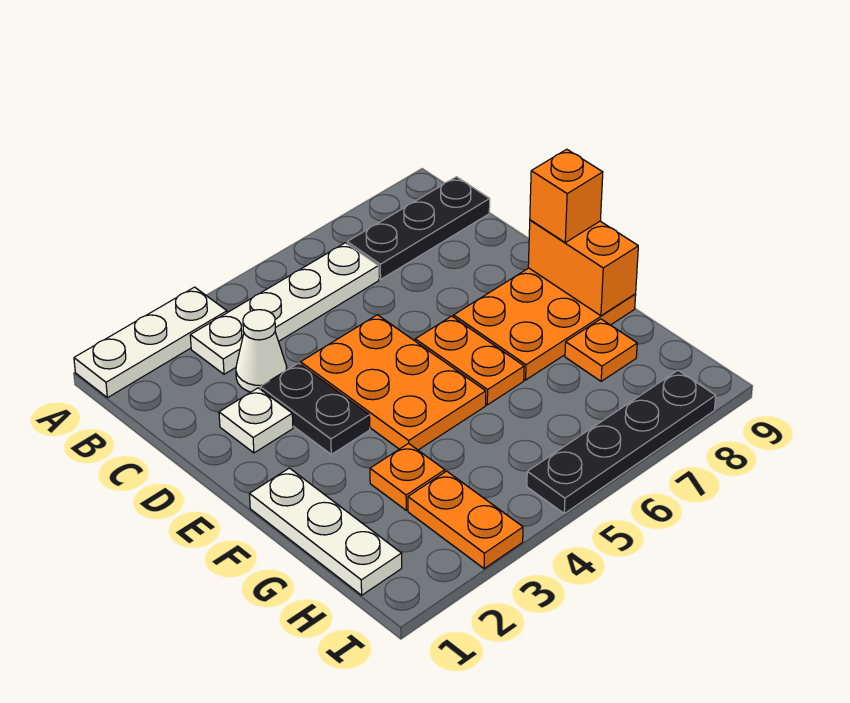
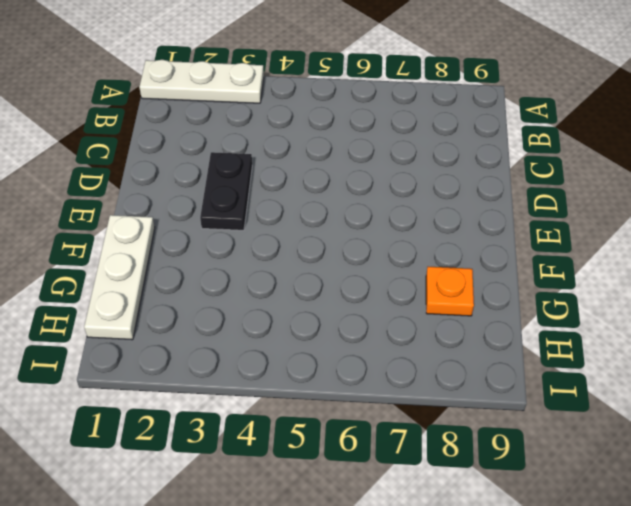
none -> white plate B3:B6 level 1
none -> black plate B7:B9 level 1
none -> white cone C3 level 1

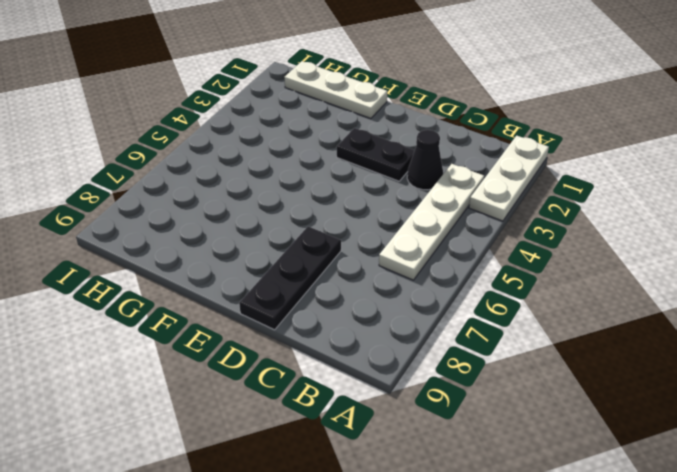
black cone C3 level 1 -> white cone C3 level 1
black plate D7:D9 level 1 -> black plate B7:B9 level 1
none -> white plate D2 level 1
none -> orange plate D4:F5 level 1
none -> orange plate E6:F6 level 1

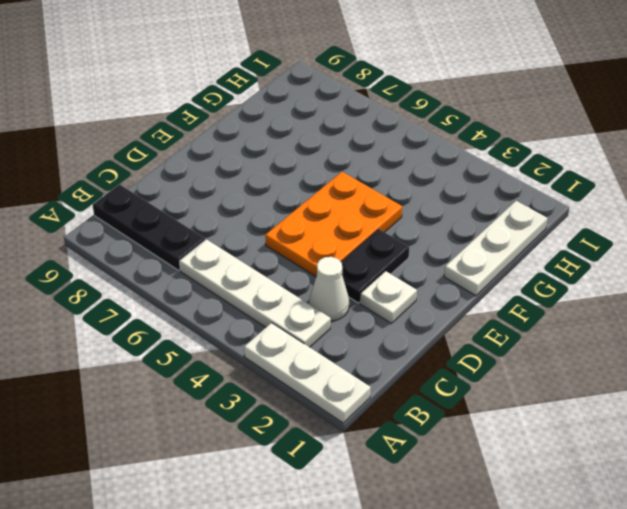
none -> orange plate E6:F6 level 1
none -> orange plate E7:F9 level 1
none -> orange plate G3 level 1

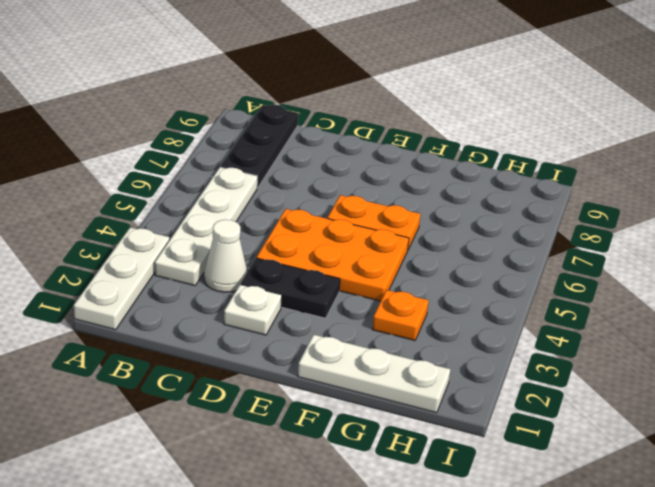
none -> orange plate E7:F9 level 1
none -> orange plate G8 level 1
none -> orange plate H3:I3 level 1

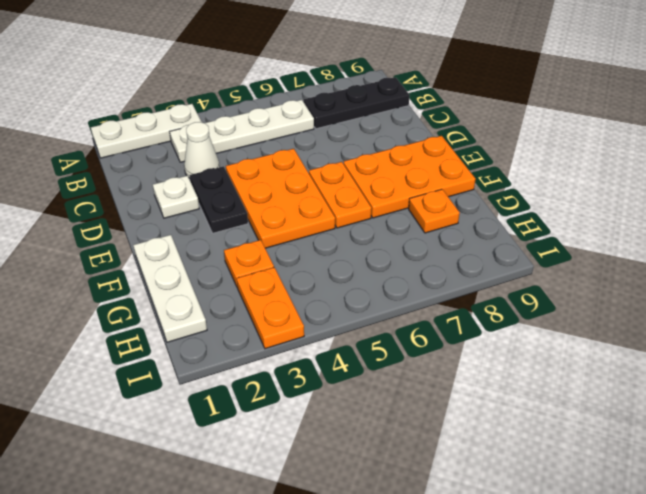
none -> black plate I5:I8 level 1
none -> orange brick E9:F9 level 2
none -> orange brick E9 level 3

